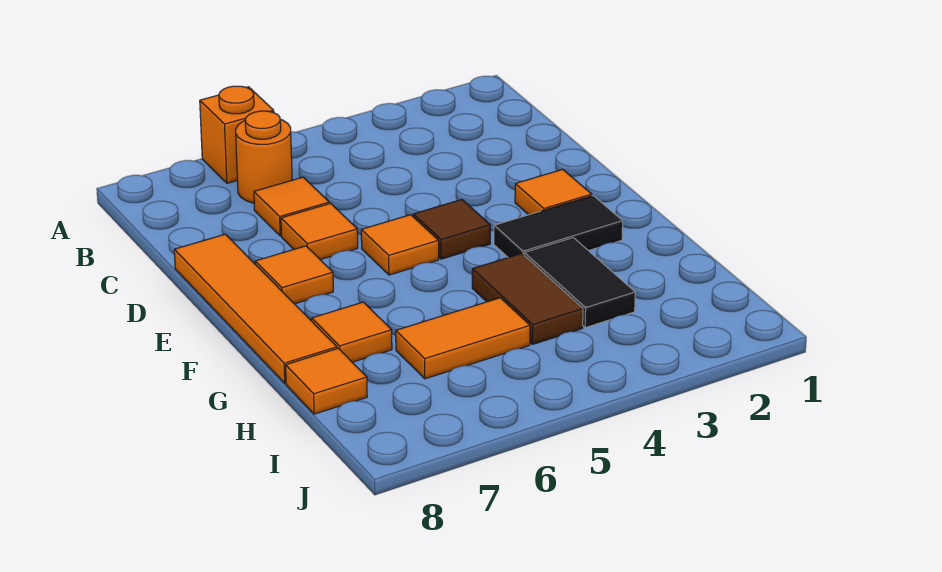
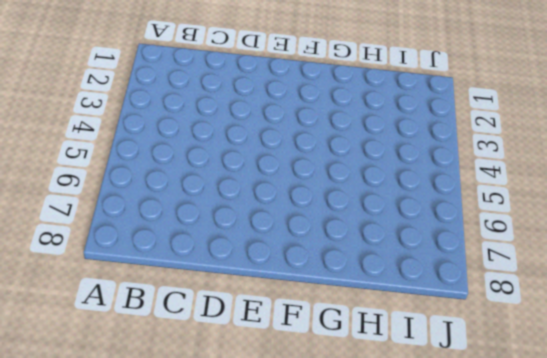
none -> orange brick A6 level 1
none -> orange round brick B6 level 1
none -> orange tile C6 level 1

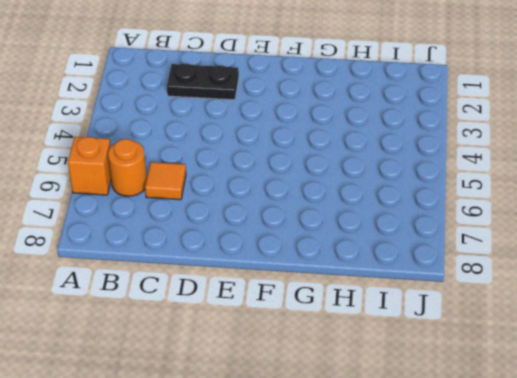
black plate C2:D2 level 1 -> none
none -> orange tile D6 level 1
none -> orange tile D8:G8 level 1
none -> orange tile E2 level 1

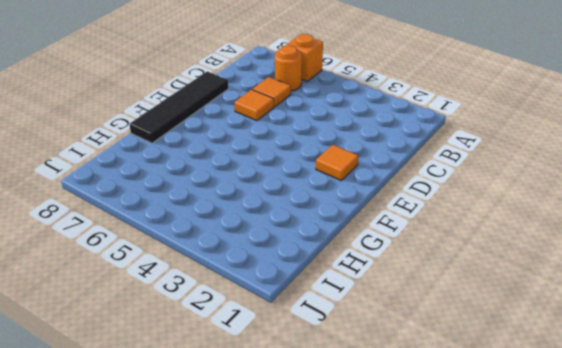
black tile D8:G8 level 1 -> orange tile D8:G8 level 1
none -> brown tile E4 level 1
none -> orange tile E5 level 1
none -> orange tile E7 level 1

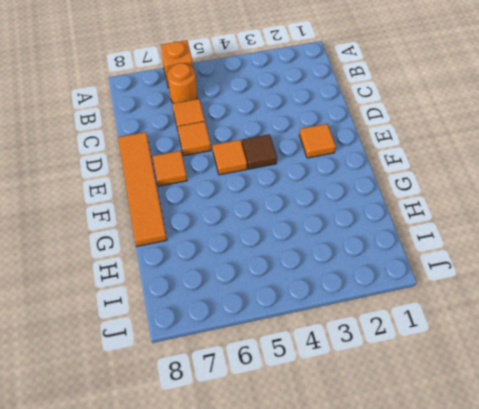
none -> black tile F2:F3 level 1
none -> black tile G3:H3 level 1
none -> brown tile G4:H4 level 1

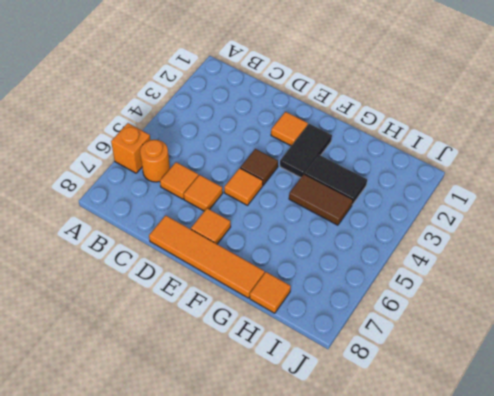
none -> orange tile G7 level 1
none -> orange tile H5:H6 level 1

